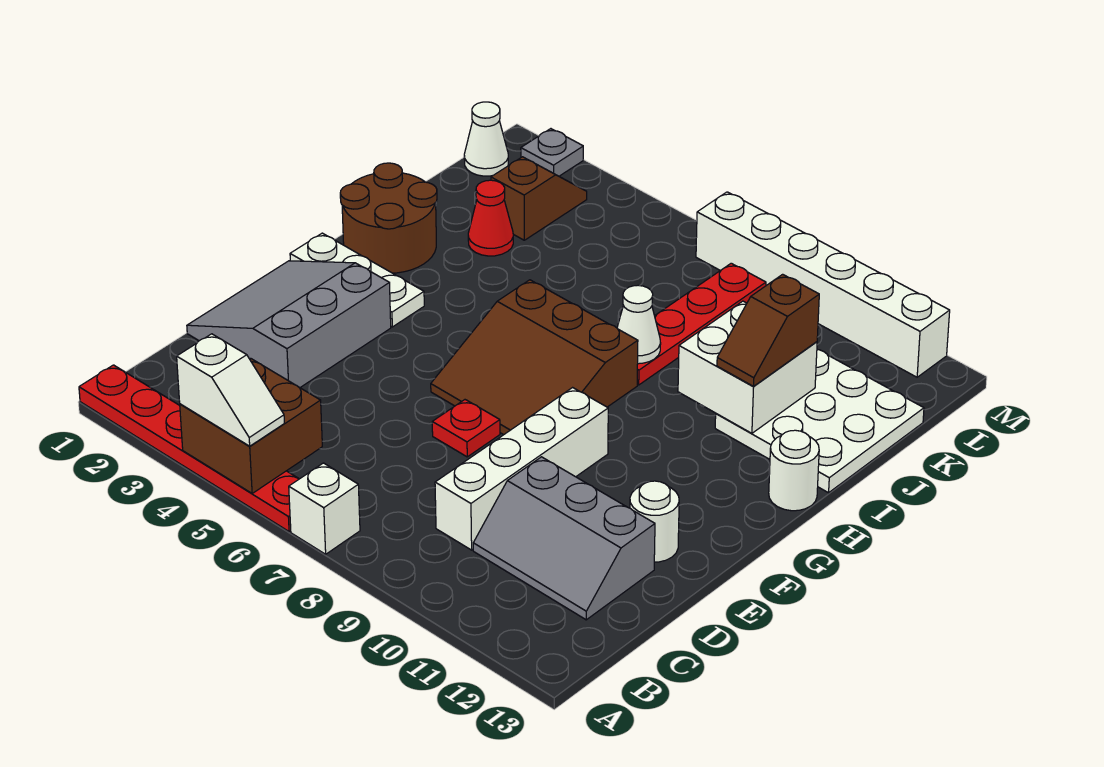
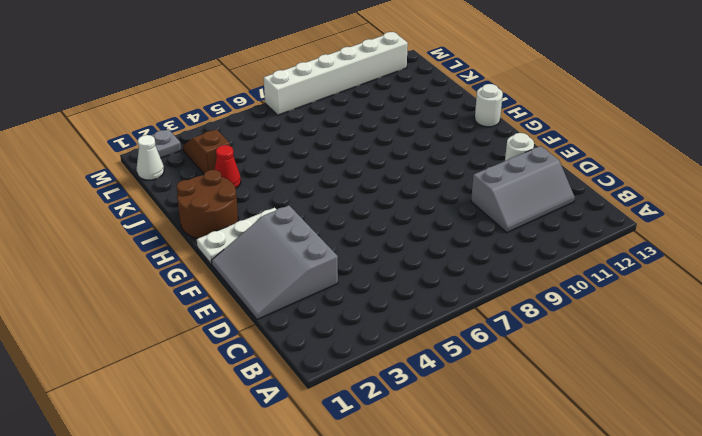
none -> red plate A1:A6 level 1
none -> white brick A7 level 1
none -> white brick C9:F9 level 1

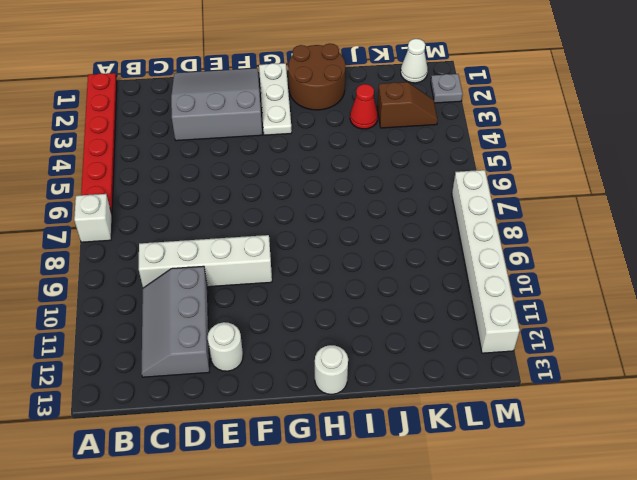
none -> red plate E7 level 1
none -> brown slope F6:H8 level 1 top H
none -> red plate I8:L8 level 1

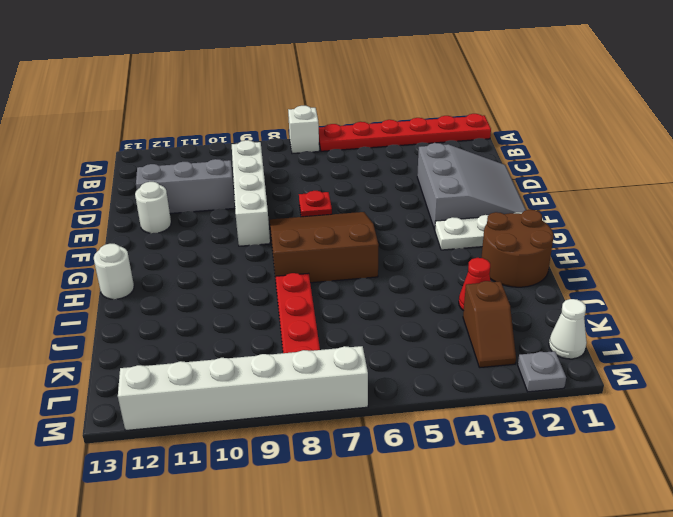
none -> white plate I11:K13 level 1
none -> brown brick A4:B5 level 2
none -> white cone I8 level 2

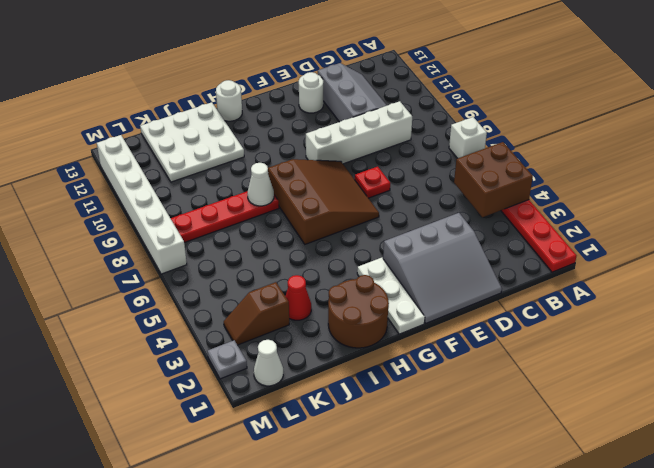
none -> white brick I10:J11 level 2
none -> white slope A4:A5 level 3 top 4
none -> brown slope I11:J11 level 3 top J

